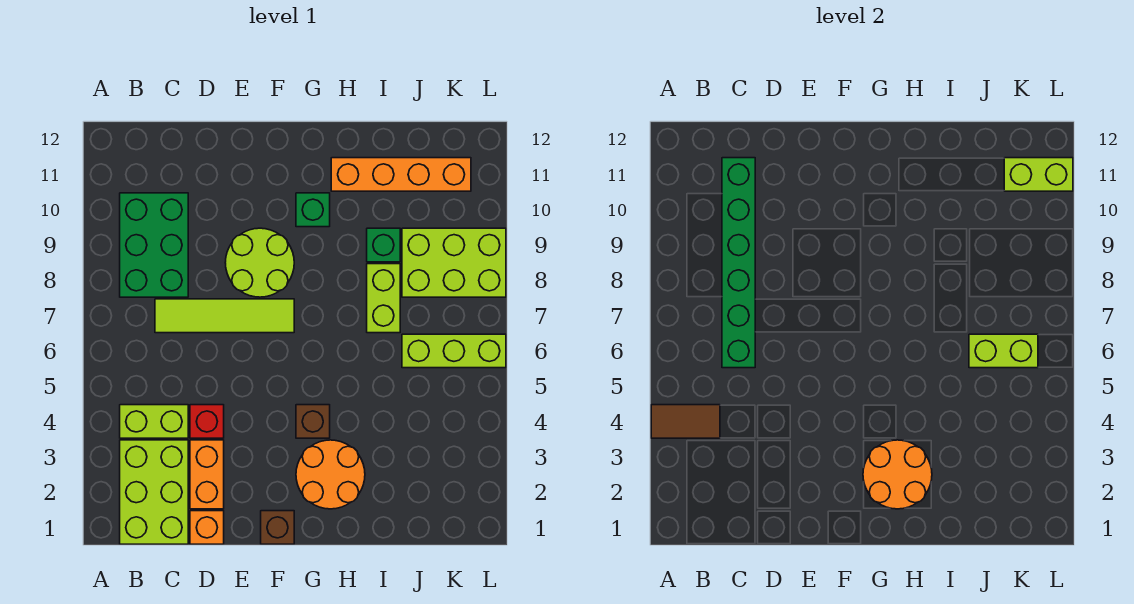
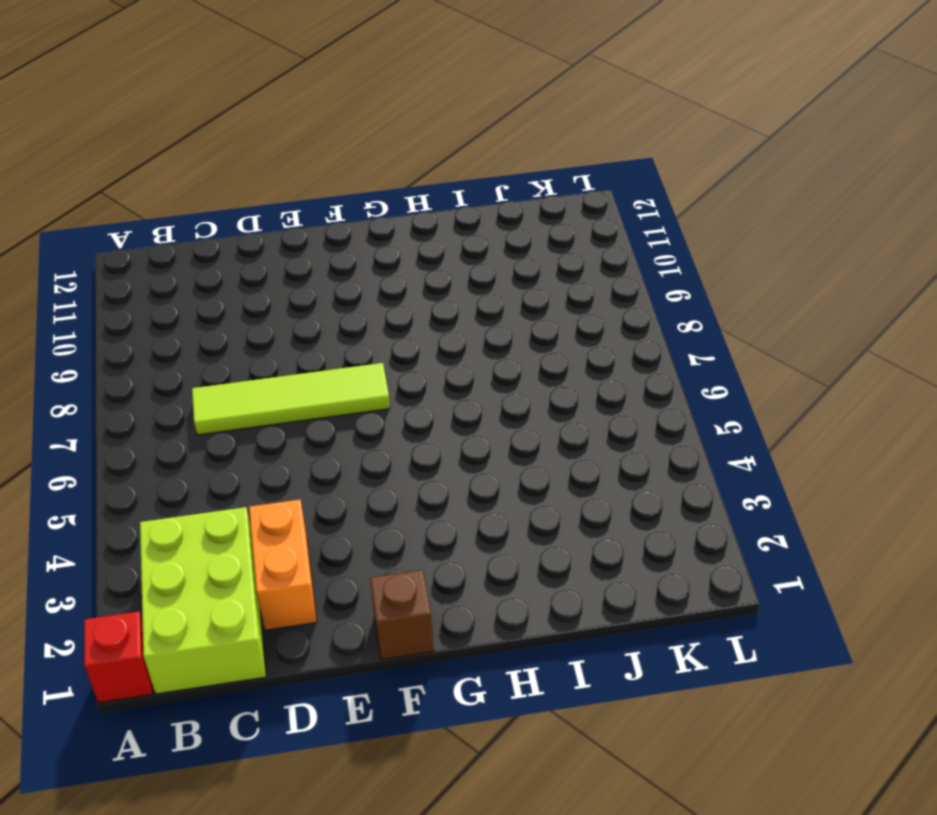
red brick A1 level 1 -> red brick D4 level 1
none -> lime brick B4:C4 level 1
none -> green brick B8:C10 level 1
none -> orange brick D1 level 1

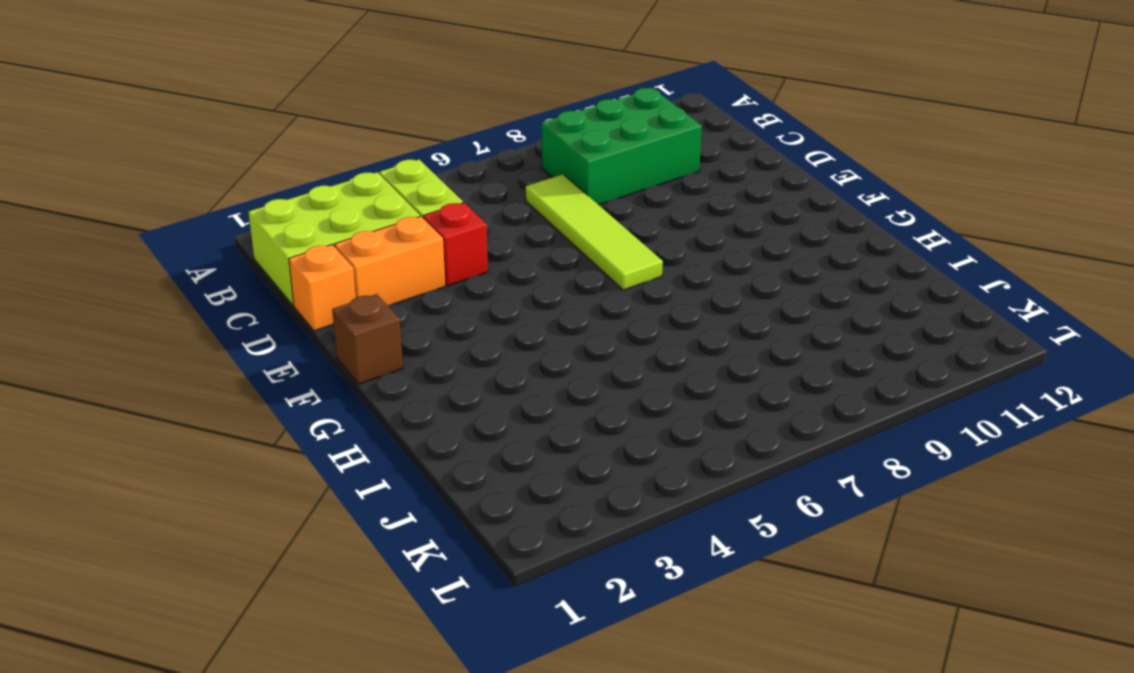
none -> lime round brick E8:F9 level 1
none -> orange round brick G2:H3 level 1
none -> brown brick G4 level 1

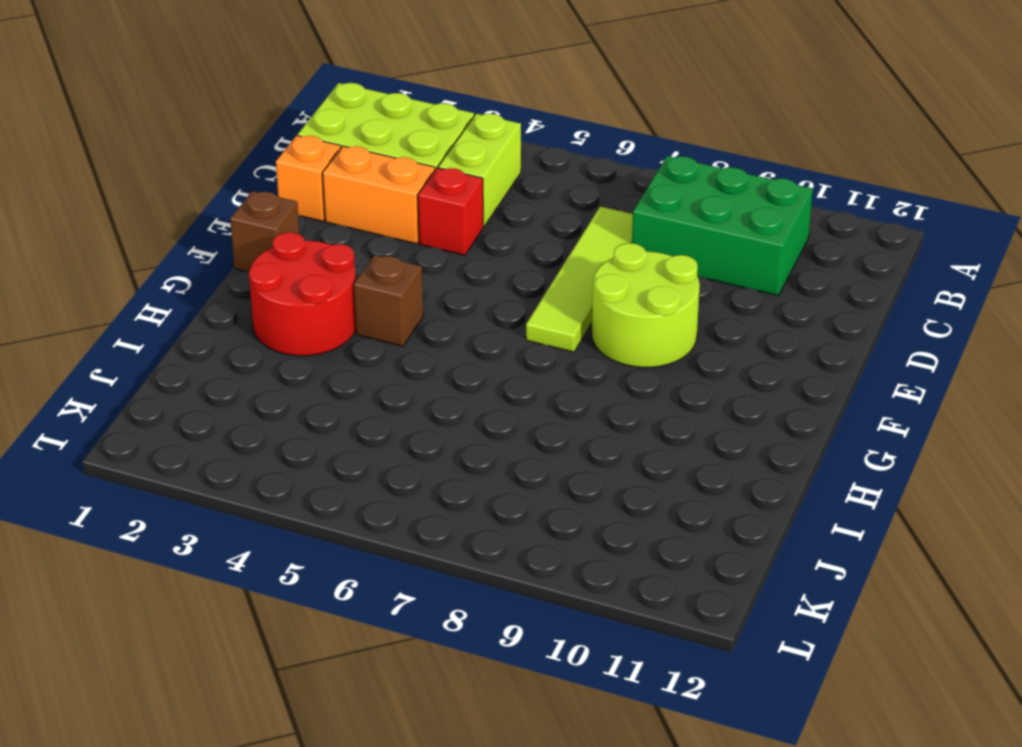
red round brick G2:H3 level 1 -> orange round brick G2:H3 level 1
none -> green brick G10 level 1
none -> orange brick H11:K11 level 1
none -> lime brick I7:I8 level 1

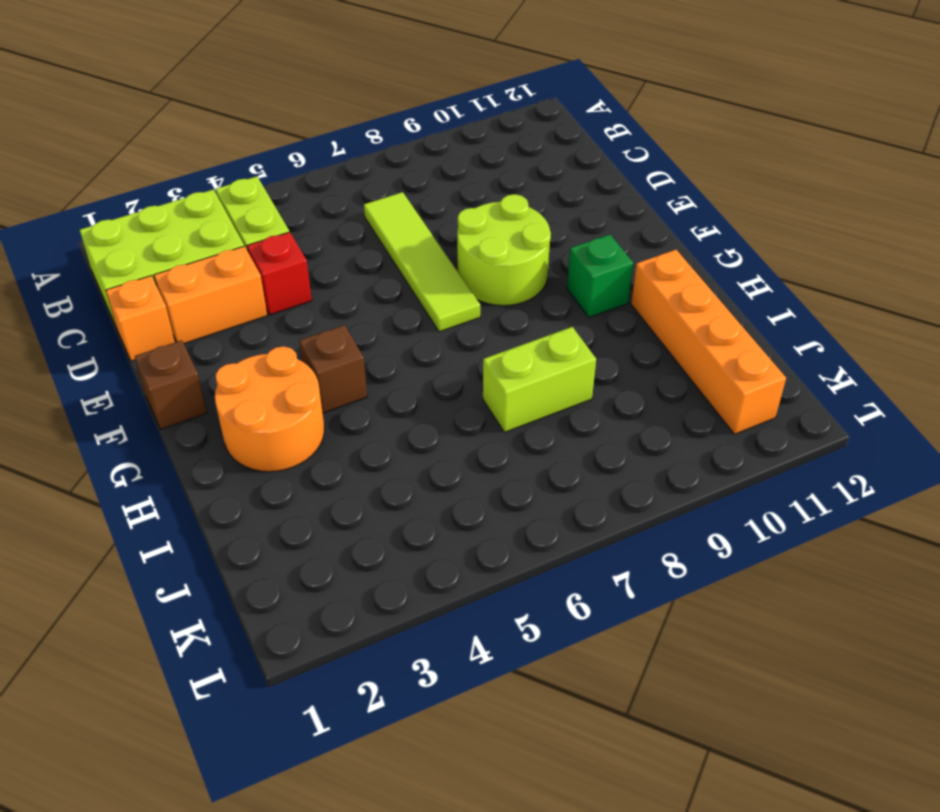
none -> green brick B8:C10 level 1
none -> green brick I9 level 1
none -> lime brick J6:L6 level 1

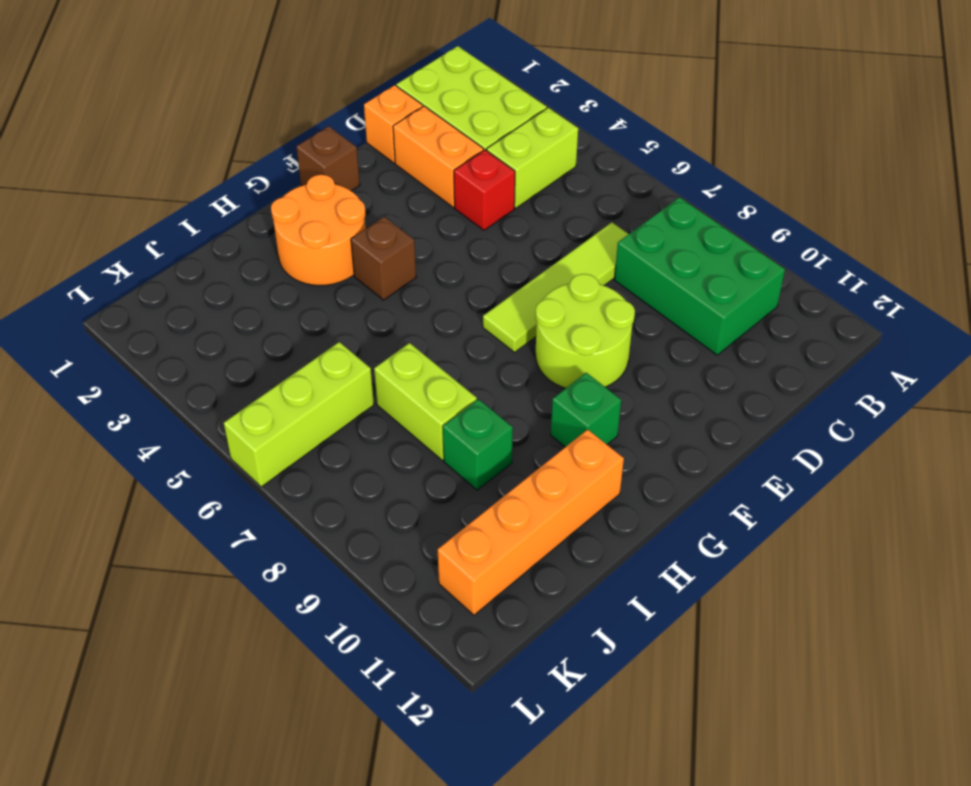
none -> lime brick J8:L9 level 1
none -> brown tile A4:B4 level 2
none -> green brick C6:C11 level 2

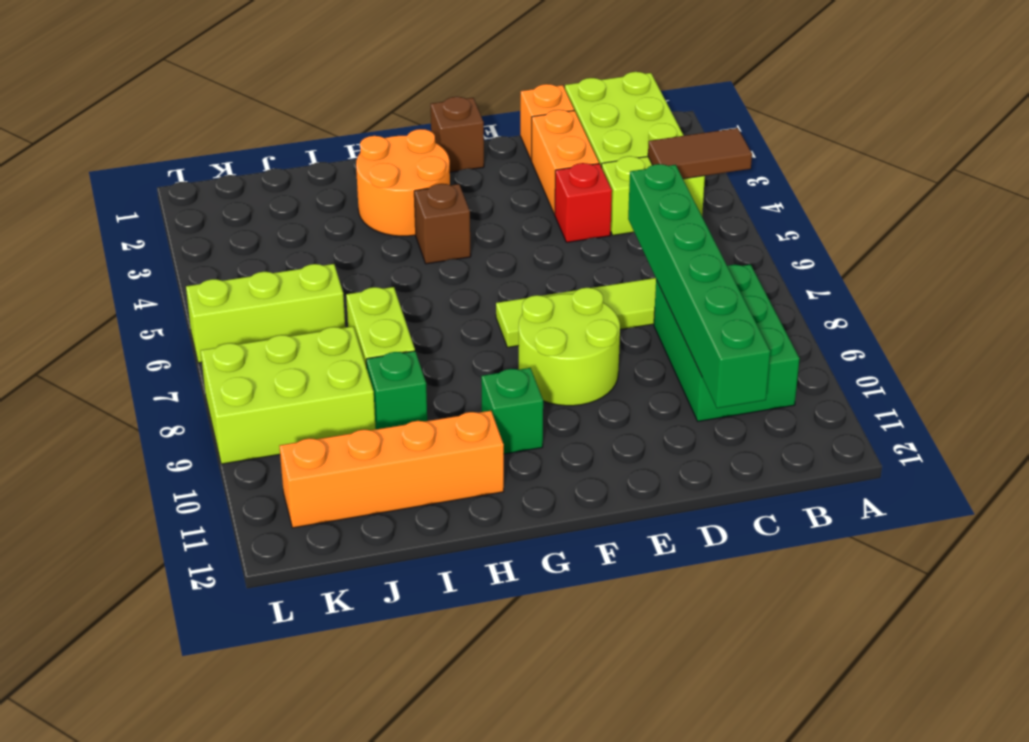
none -> orange round brick G2:H3 level 2
none -> lime brick J6:K6 level 2
none -> lime brick K11:L11 level 2

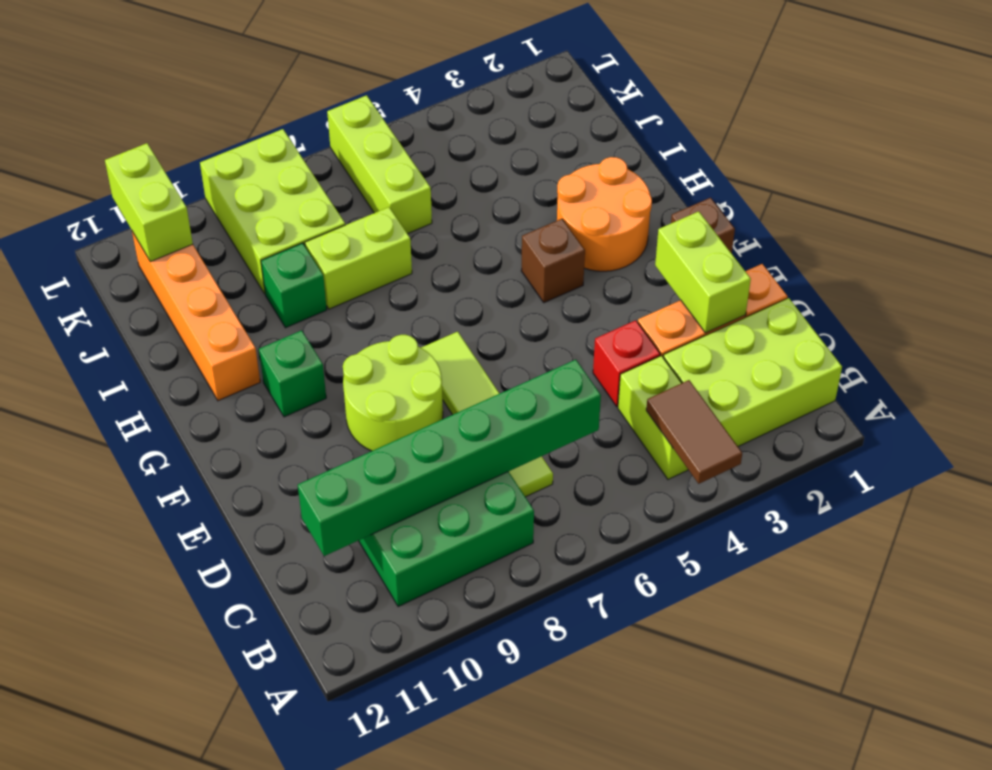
lime brick D2:E2 level 2 -> lime brick J6:K6 level 2
none -> orange round brick G2:H3 level 2

